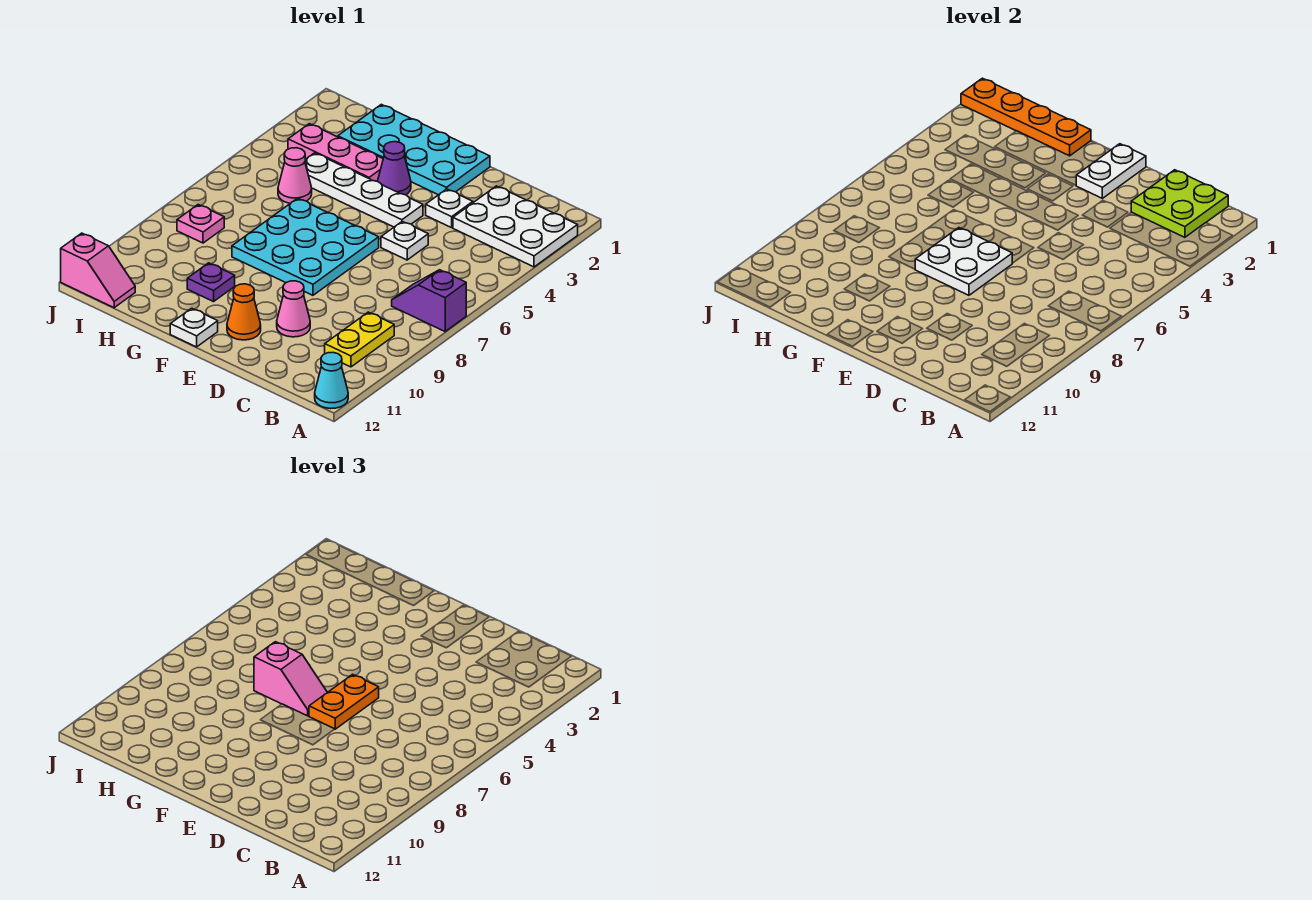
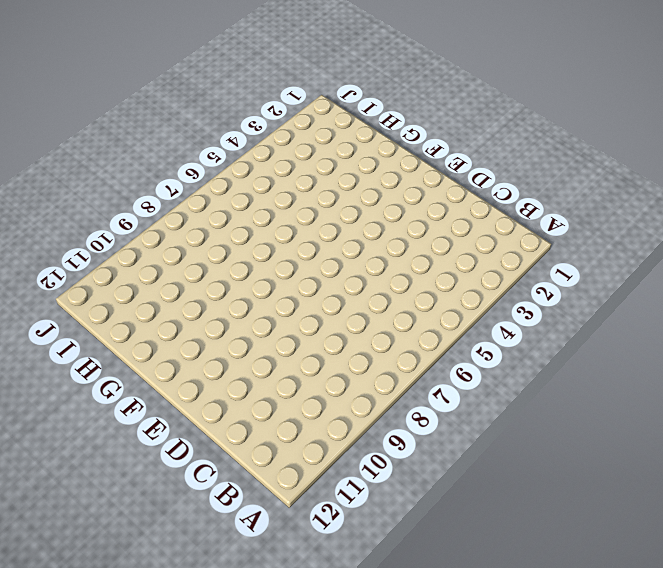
none -> white plate A2:C3 level 1
none -> purple slope A7:B7 level 1 top A
none -> cyan cone A12 level 1

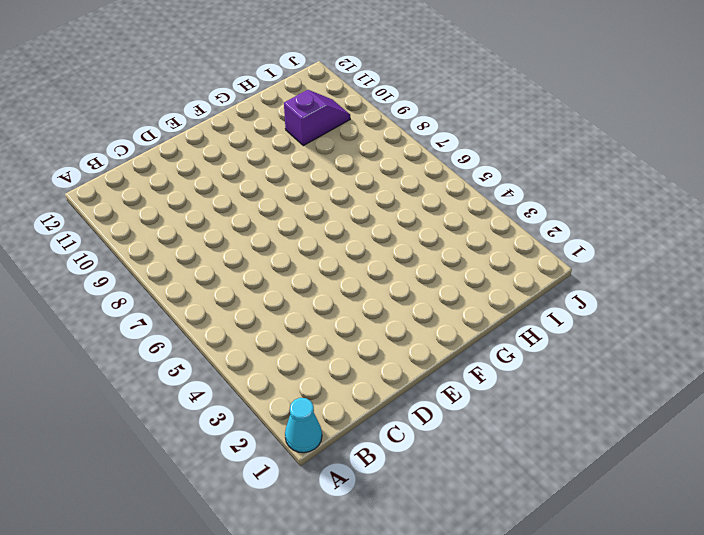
cyan cone A1 level 1 -> cyan cone A12 level 1
purple slope H10:I10 level 1 top H -> purple slope A7:B7 level 1 top A
none -> white plate A2:C3 level 1
none -> yellow plate B9:B10 level 1
none -> white plate D3 level 1

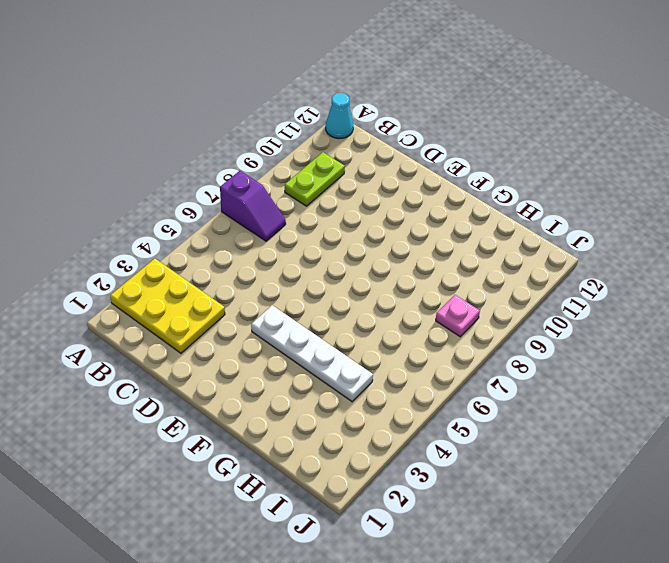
yellow plate A2:C3 level 1 -> white plate A2:C3 level 1
lime plate B9:B10 level 1 -> yellow plate B9:B10 level 1
none -> white plate D3 level 1
none -> white plate D5 level 1
none -> pink cone D10 level 1

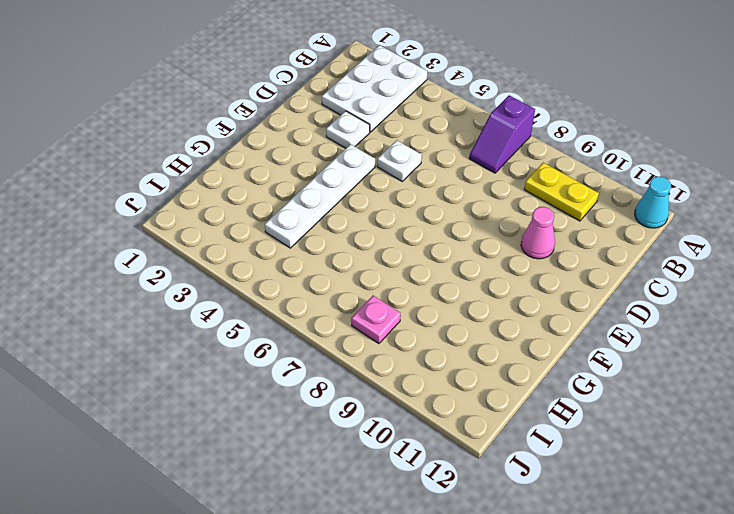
none -> cyan plate E1:H2 level 1
none -> cyan plate E6:G8 level 1
none -> orange cone E11 level 1

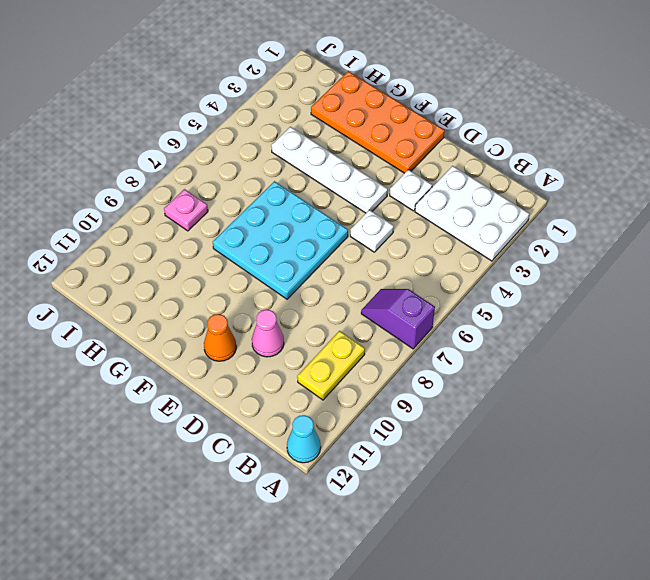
orange plate E1:H2 level 1 -> cyan plate E1:H2 level 1
none -> purple cone F3 level 1
none -> white plate F12 level 1
none -> pink plate G3:I3 level 1

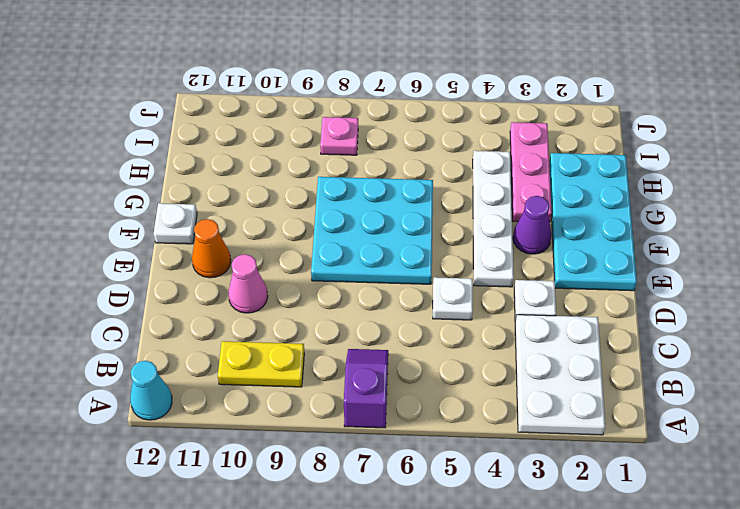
none -> purple plate G10 level 1
none -> pink cone H5 level 1
none -> pink slope I12:J12 level 1 top J

